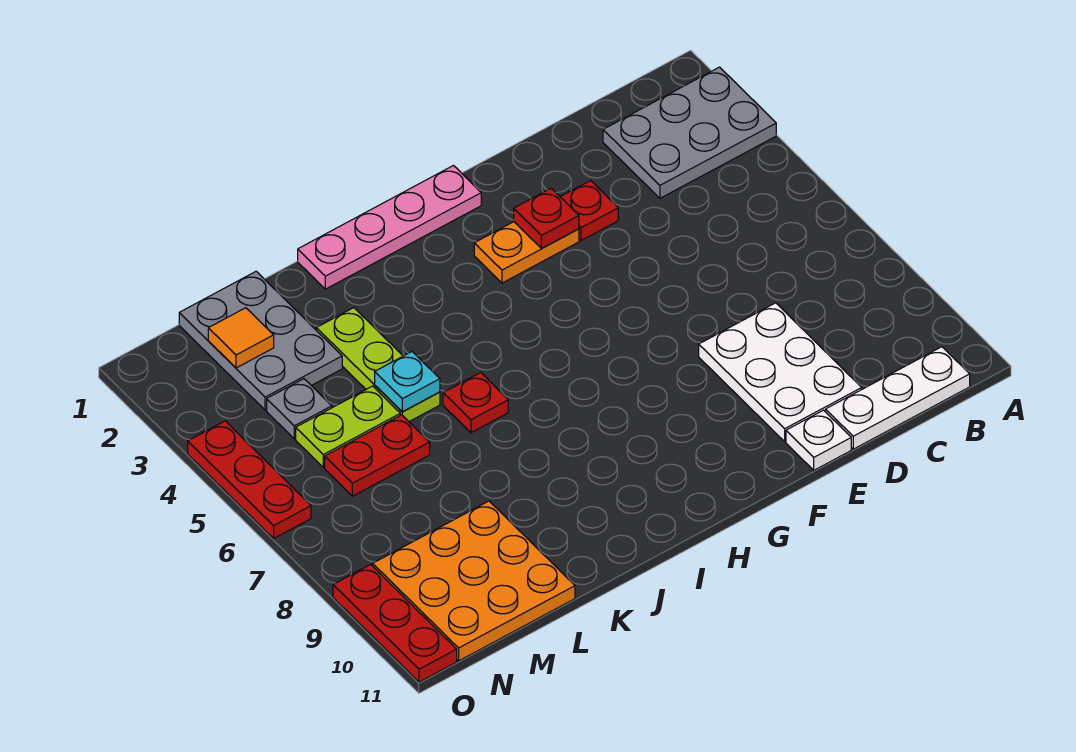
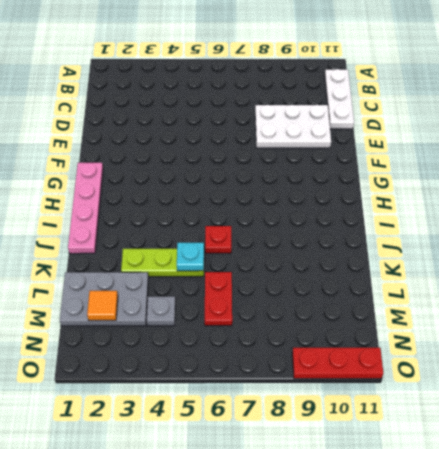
none -> grey plate A2:C3 level 1
none -> red plate E3 level 1
none -> white plate E11 level 1

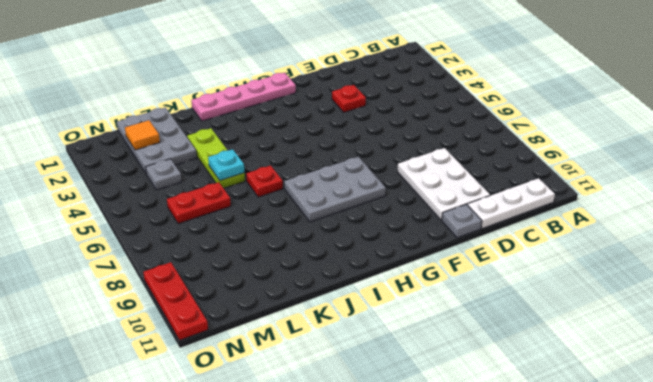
grey plate E11 level 1 -> white plate E11 level 1
grey plate G7:I8 level 1 -> grey plate A2:C3 level 1
none -> orange plate F3:G3 level 1
none -> lime plate L5:M5 level 1
none -> orange plate L9:N11 level 1

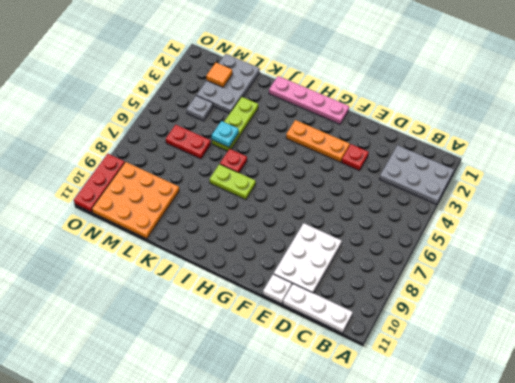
orange plate F3:H3 level 1 -> orange plate F3:G3 level 1
lime plate I7:J7 level 1 -> lime plate L5:M5 level 1
none -> red plate O4:O6 level 1
none -> red plate F3 level 2

